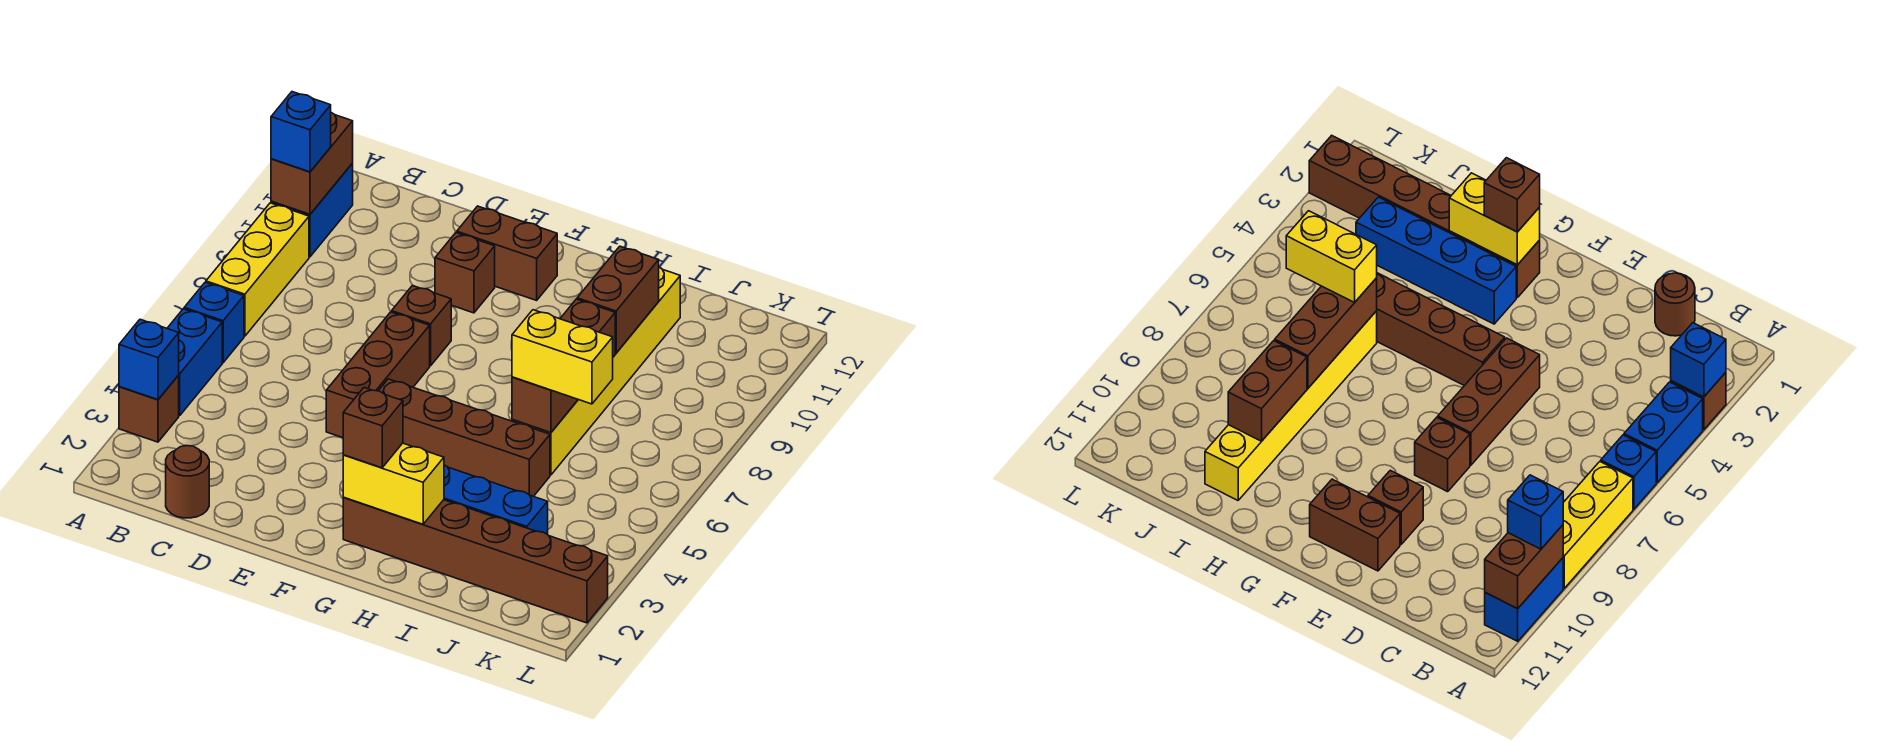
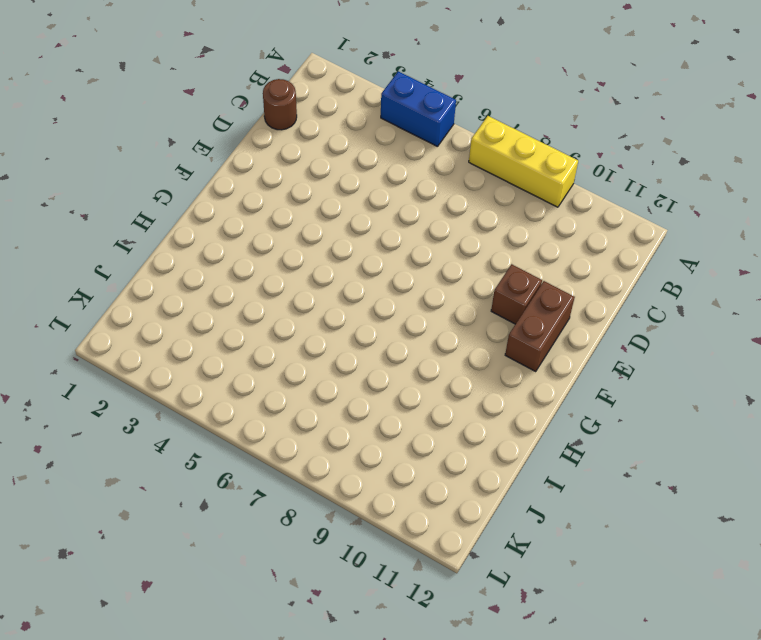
none -> brown brick A3 level 1
none -> blue brick A6 level 1
none -> blue brick A10:A11 level 1

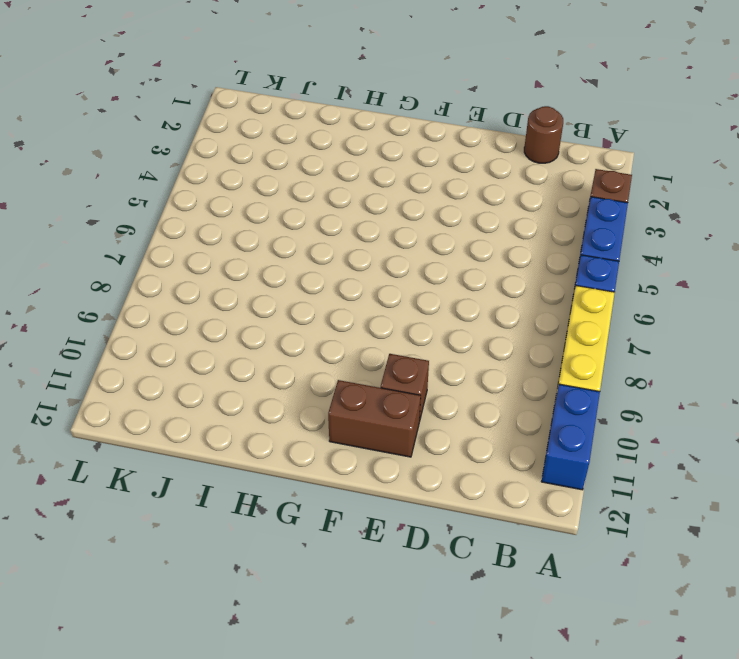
none -> brown brick E5:E7 level 1
none -> brown brick E8 level 1
none -> brown brick F5:I5 level 1

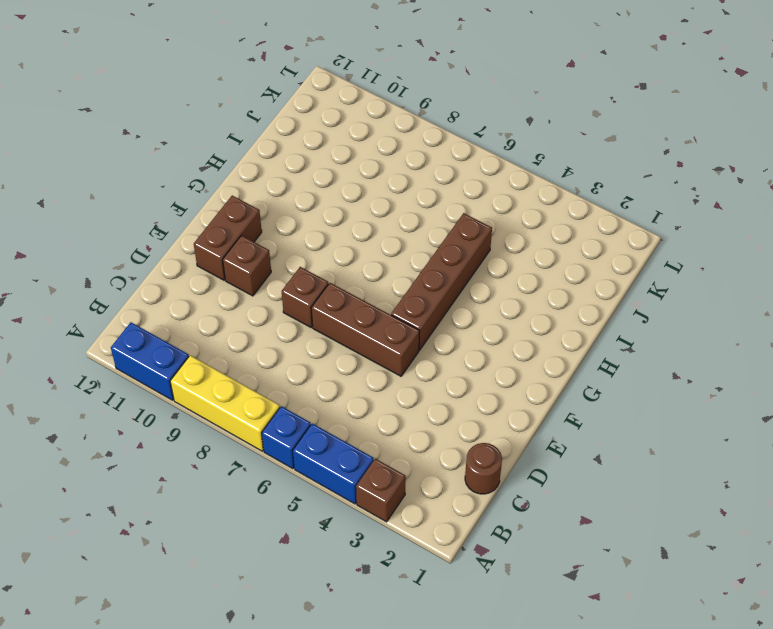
none -> brown brick G2:L2 level 1
none -> blue brick G3:J3 level 1
none -> yellow brick I6:I11 level 1

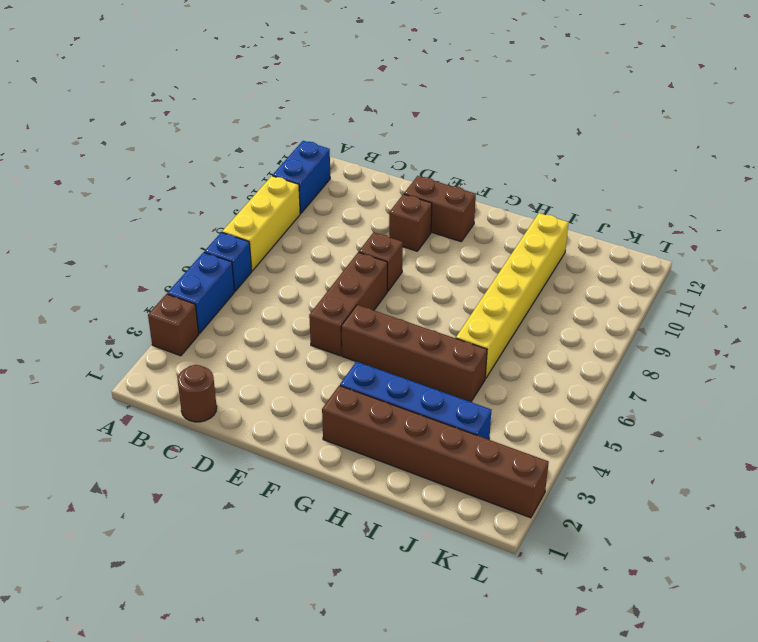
none -> blue brick A3 level 2
none -> brown brick A10:A11 level 2
none -> yellow brick G2:H2 level 2

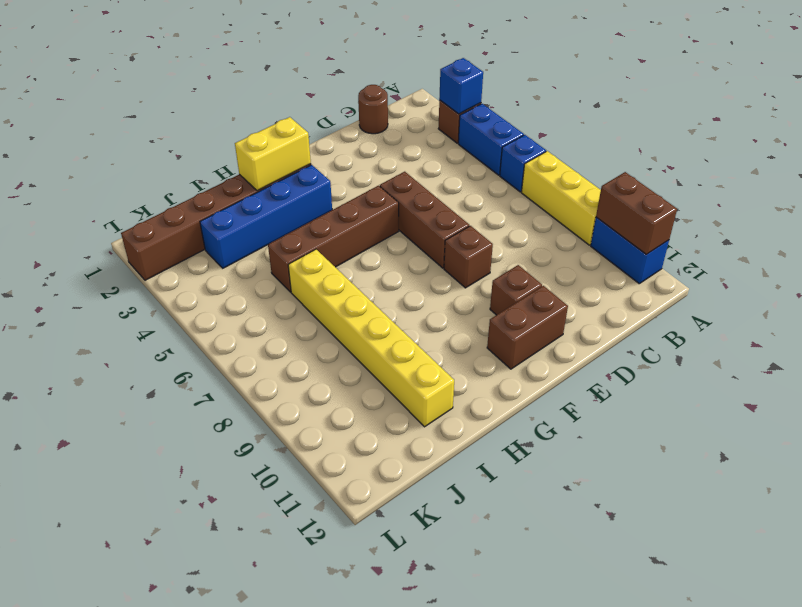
none -> brown brick I6:I8 level 2
none -> brown brick I9:I10 level 2
none -> blue brick A10 level 3

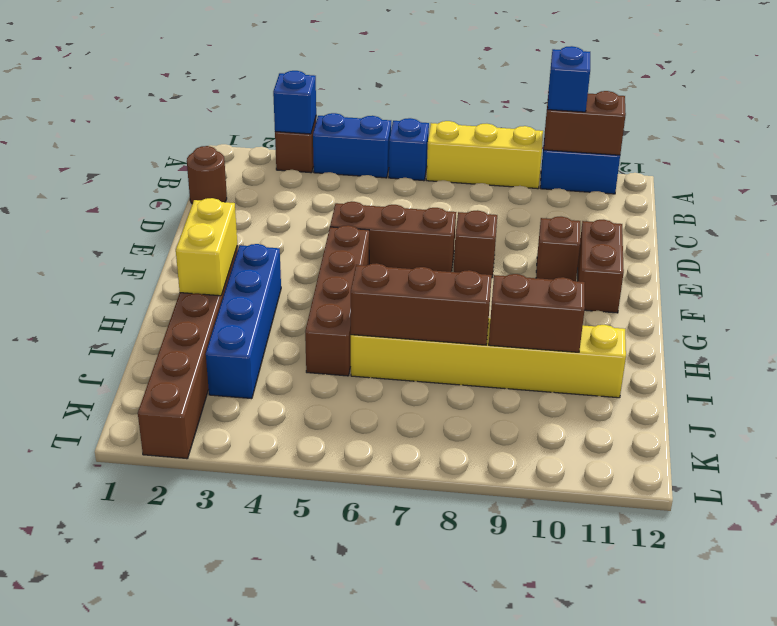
none -> brown brick G2 level 3
none -> yellow brick I6:J6 level 3

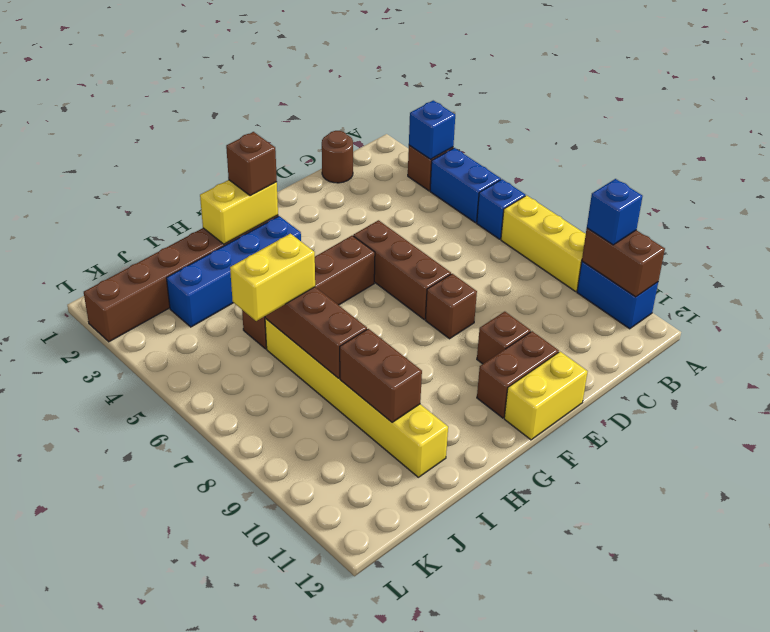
yellow brick E12:F12 level 1 -> none

